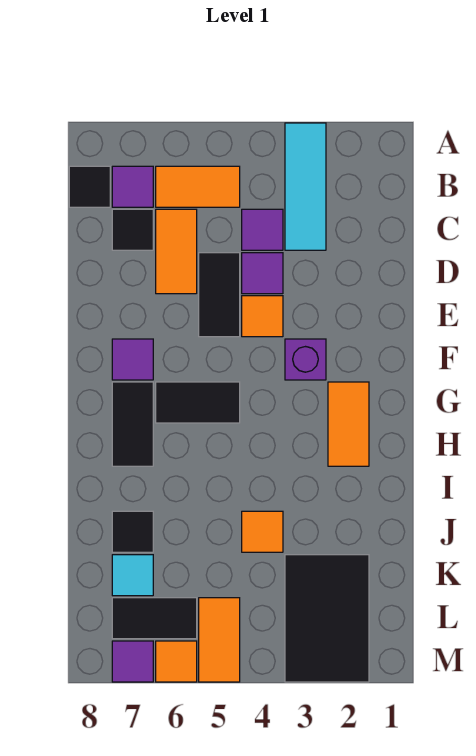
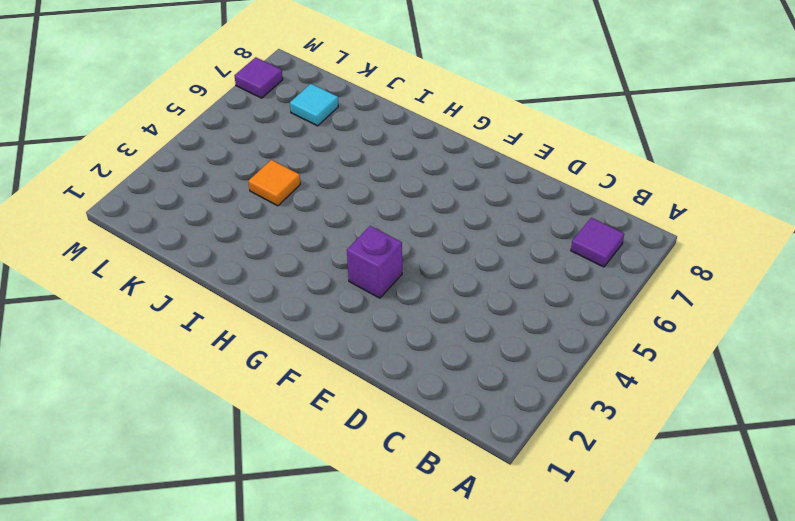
none -> cyan tile A3:C3 level 1
none -> orange tile B5:B6 level 1
none -> black tile B8 level 1

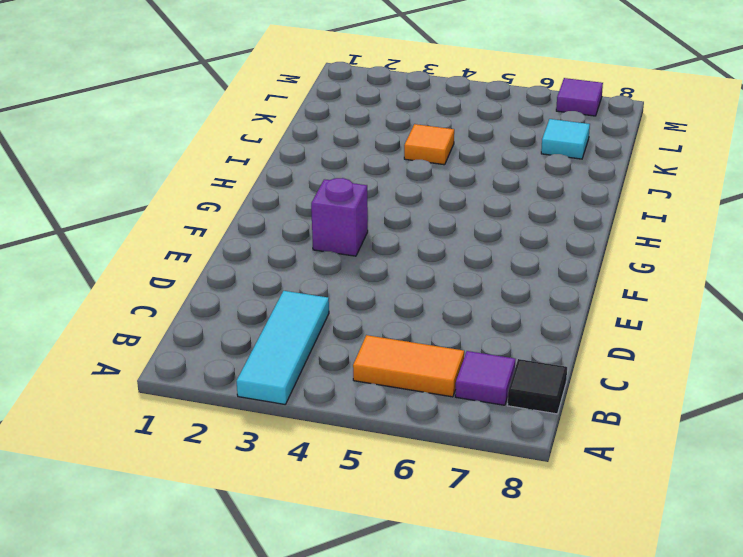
none -> purple tile C4 level 1
none -> orange tile C6:D6 level 1
none -> black tile C7 level 1

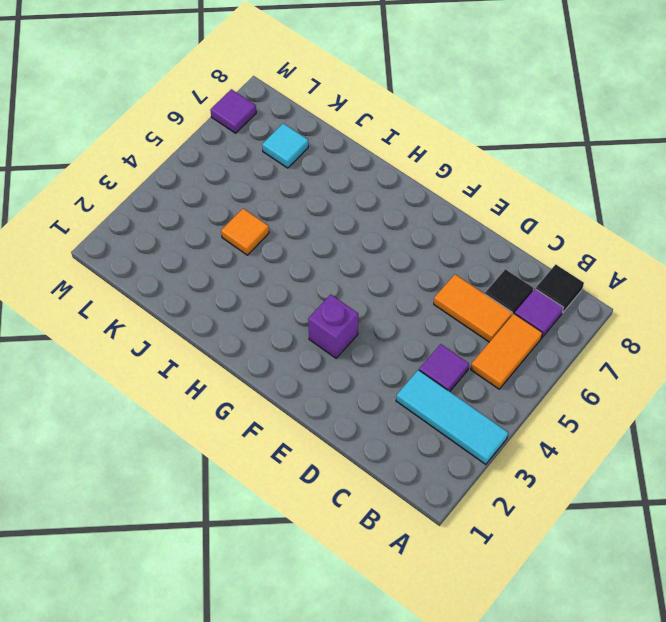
none -> purple tile D4 level 1
none -> black tile D5:E5 level 1
none -> orange tile E4 level 1

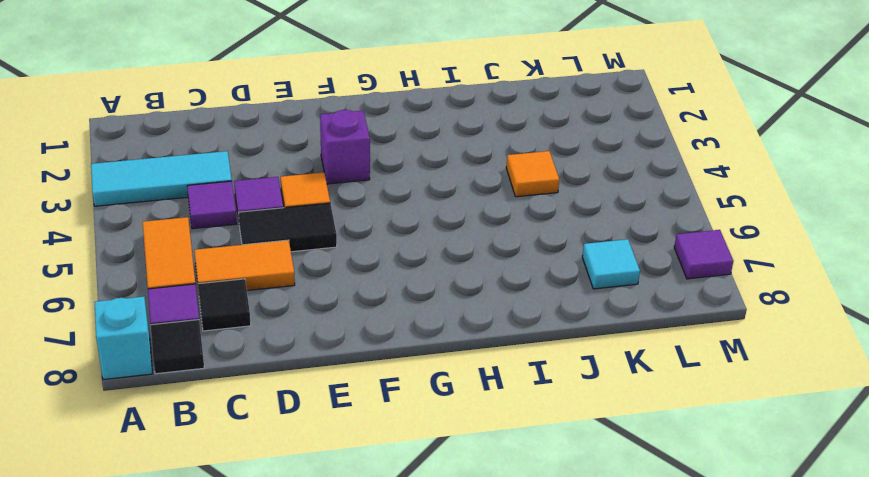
cyan brick A8 level 1 -> none
none -> purple tile F7 level 1
none -> orange tile G2:H2 level 1
none -> black tile G5:G6 level 1

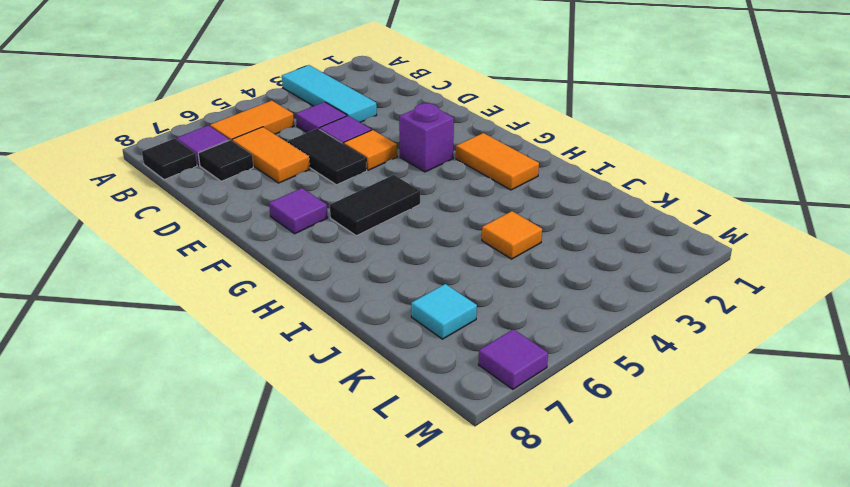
none -> black tile G7:H7 level 1
none -> black tile J7 level 1
none -> black tile K2:M3 level 1

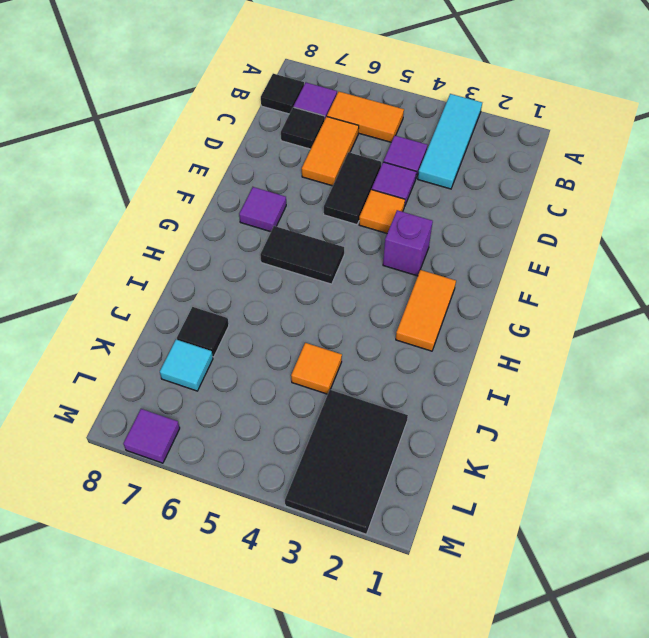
none -> black tile G7:H7 level 1
none -> orange tile L5:M5 level 1
none -> black tile L6:L7 level 1

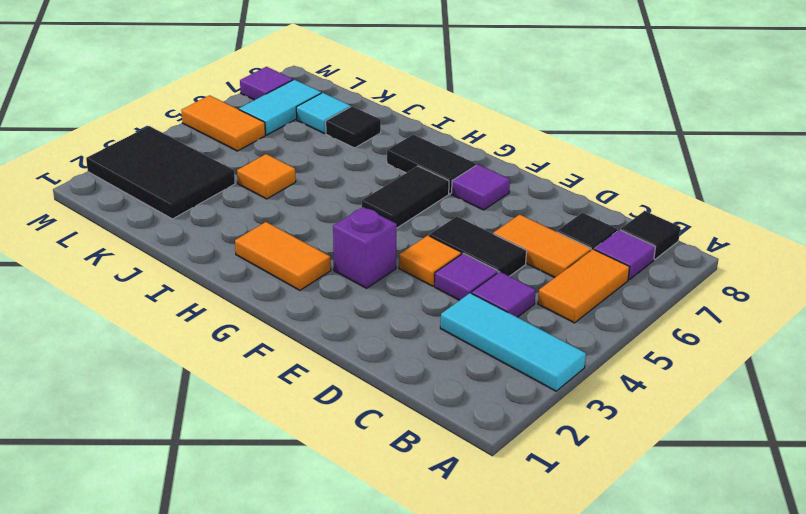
cyan tile L6:L7 level 1 -> black tile L6:L7 level 1
none -> orange tile M6 level 1

